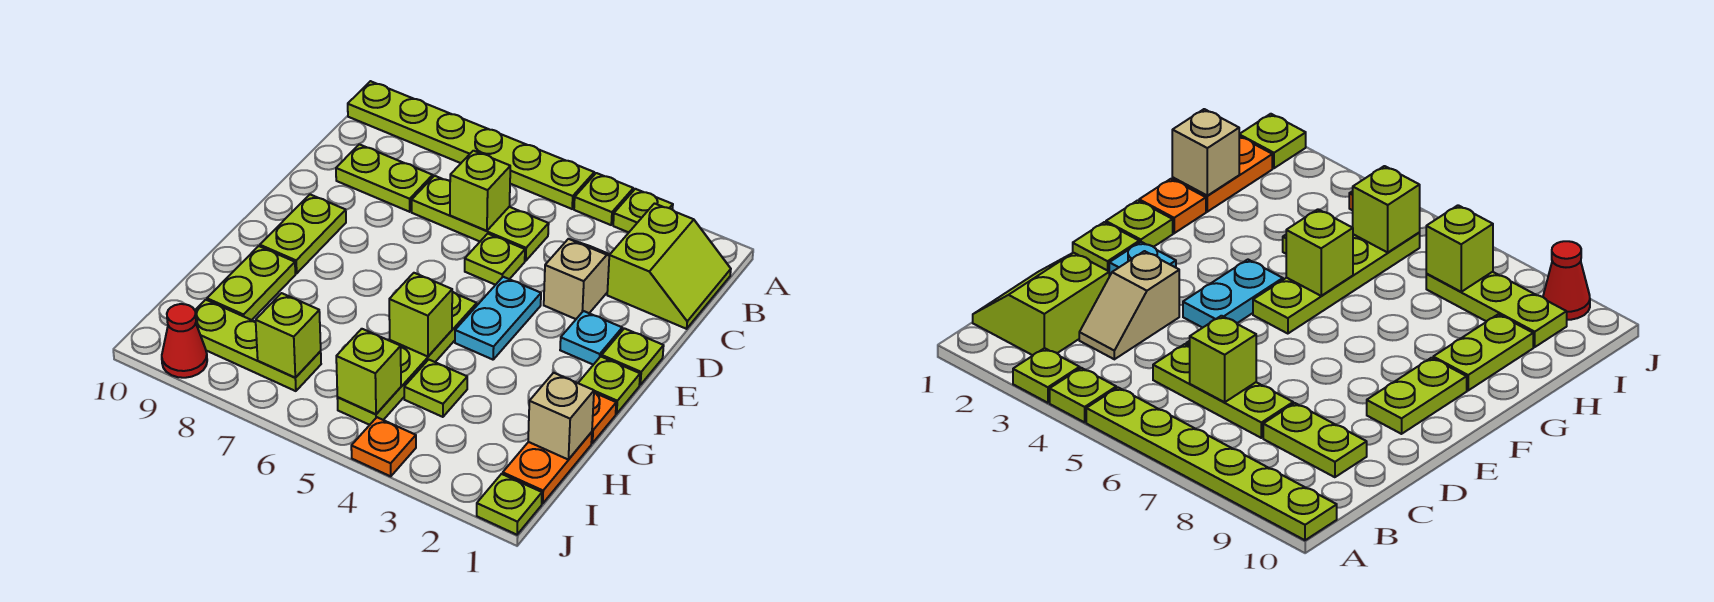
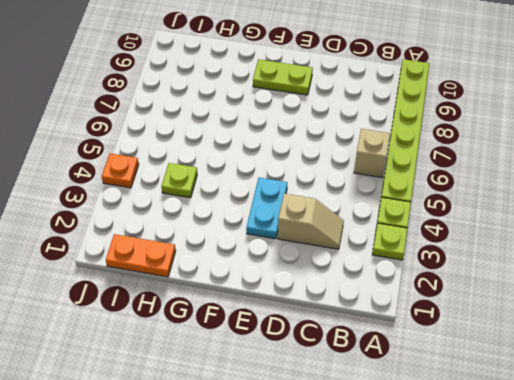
tan brick B6 level 1 -> tan brick H1 level 2
cyan plate E3:E4 level 1 -> cyan plate E4:F4 level 1
none -> lime slope B1:C2 level 1 top 2
none -> lime plate C5:C7 level 1
none -> lime plate C8:C9 level 1

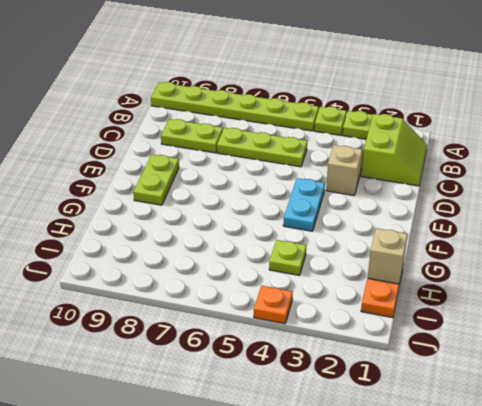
none -> lime plate D5 level 1
none -> lime plate E1 level 1
none -> cyan plate E2 level 1

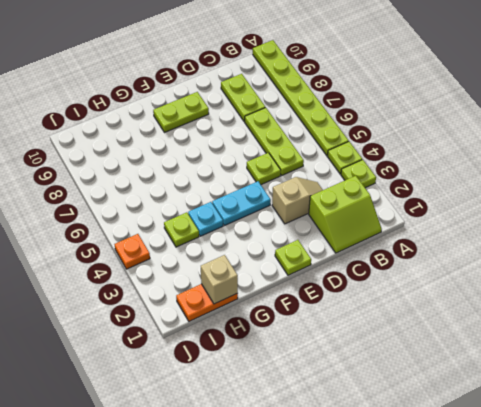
cyan plate G4 level 1 -> cyan plate E2 level 1
none -> lime plate F1 level 1
none -> lime plate F5:I5 level 1
none -> orange plate G1 level 1

